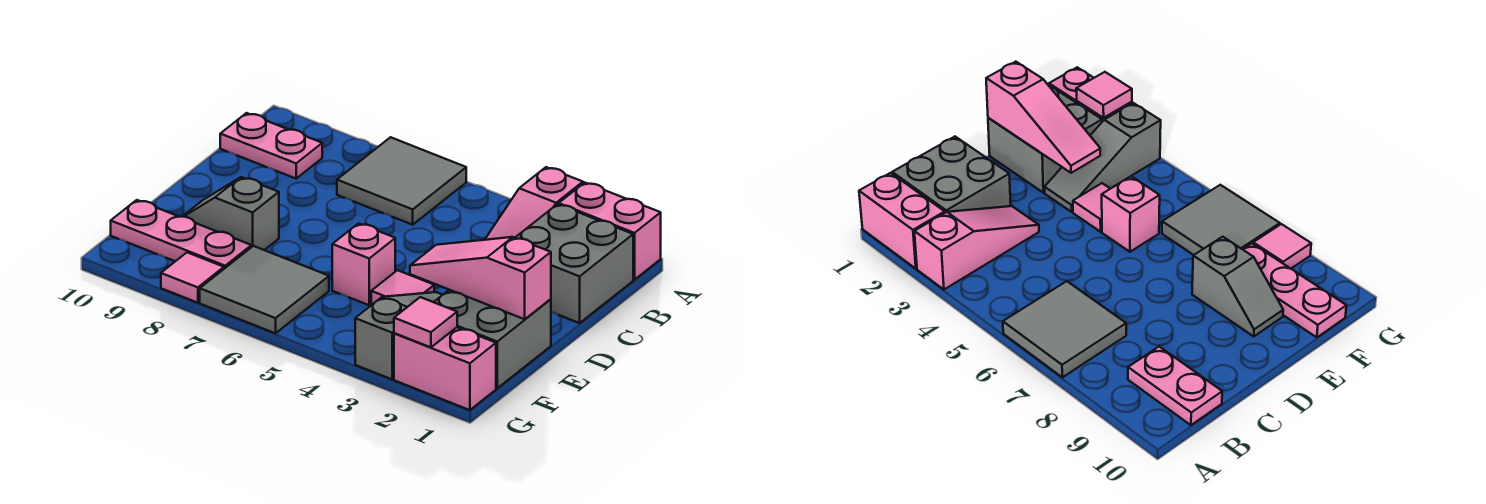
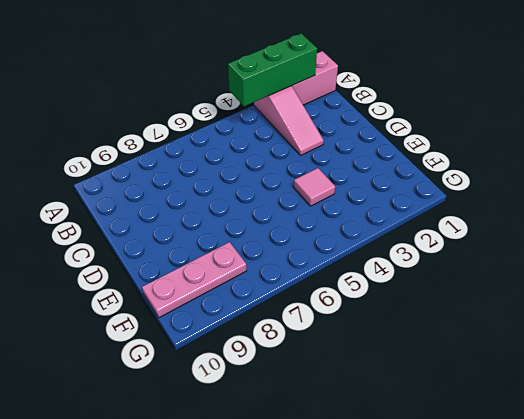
green brick A2:A4 level 2 -> none
none -> grey tile A6:B7 level 1
none -> grey brick B1:C2 level 1
none -> pink plate B9:B10 level 1

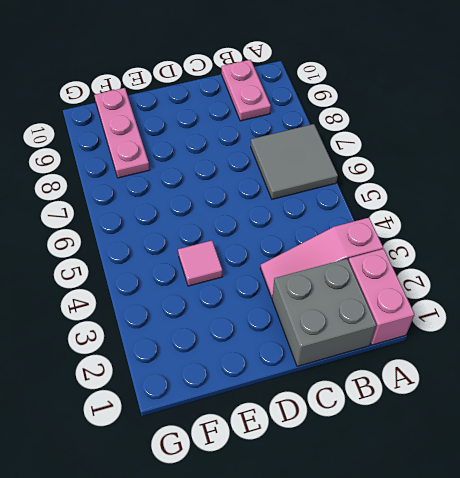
none -> grey brick E1:F2 level 1
none -> grey slope E3:G3 level 1 top G
none -> pink brick E5 level 1

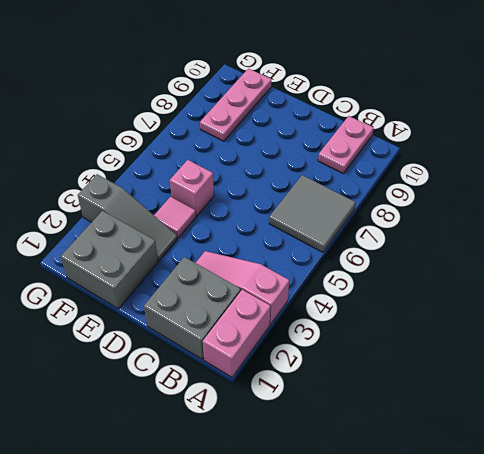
none -> grey slope E8:E9 level 1 top 8
none -> grey tile F6:G7 level 1
none -> pink brick G1:G2 level 1

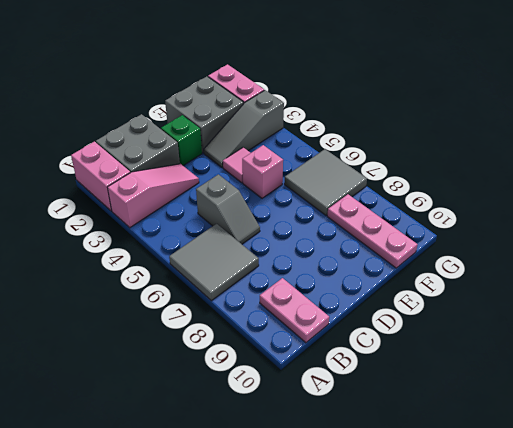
grey slope C5:C6 level 1 top 5 -> grey slope E8:E9 level 1 top 8
green brick D2 level 1 -> none
none -> pink tile G8 level 1
none -> pink slope E1:E3 level 2 top 1
none -> pink tile G2 level 2

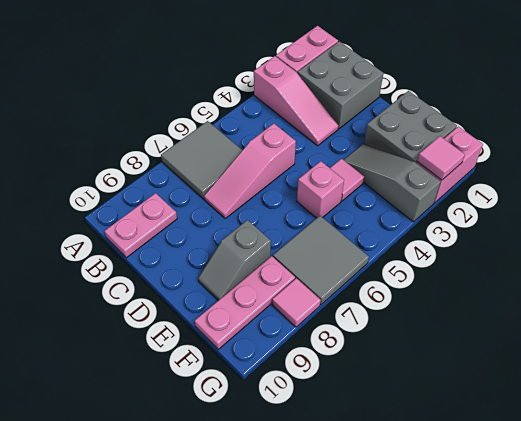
pink slope C5:C7 level 1 top 5 -> pink slope E1:E3 level 2 top 1

